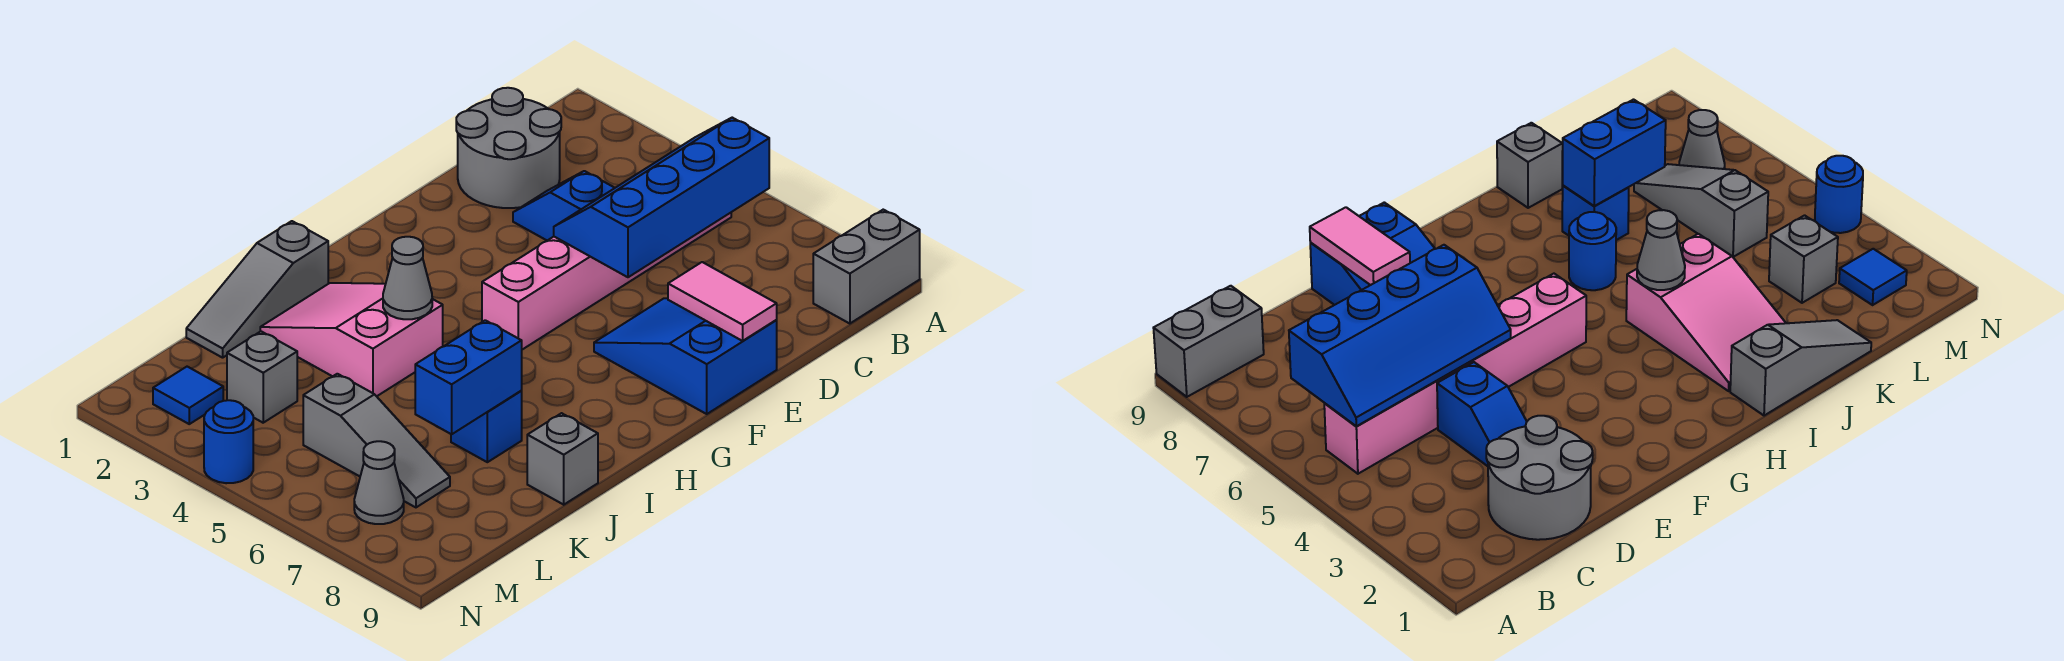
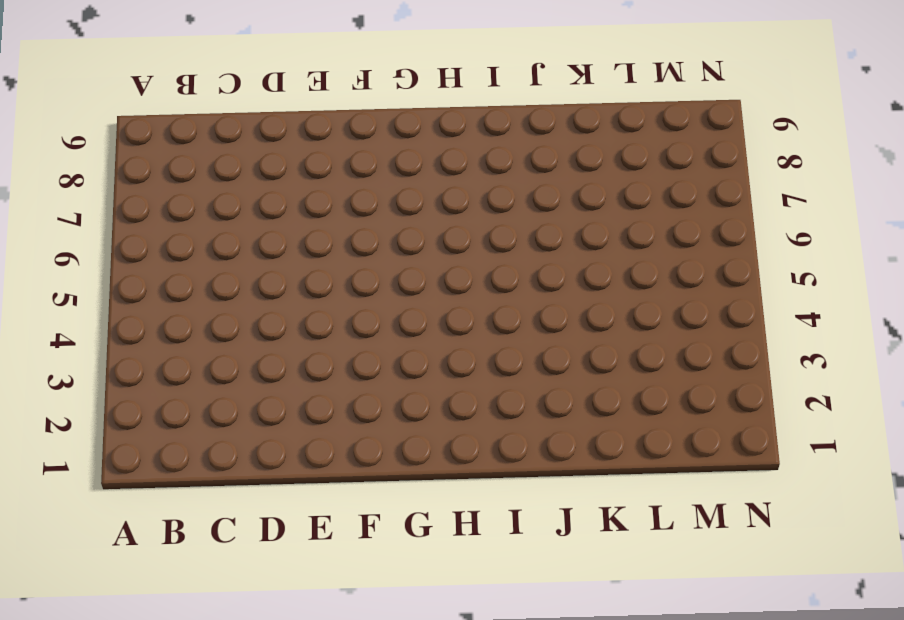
none -> grey brick A9:B9 level 1
none -> pink brick B5:G5 level 1
none -> grey round brick C1:D2 level 1

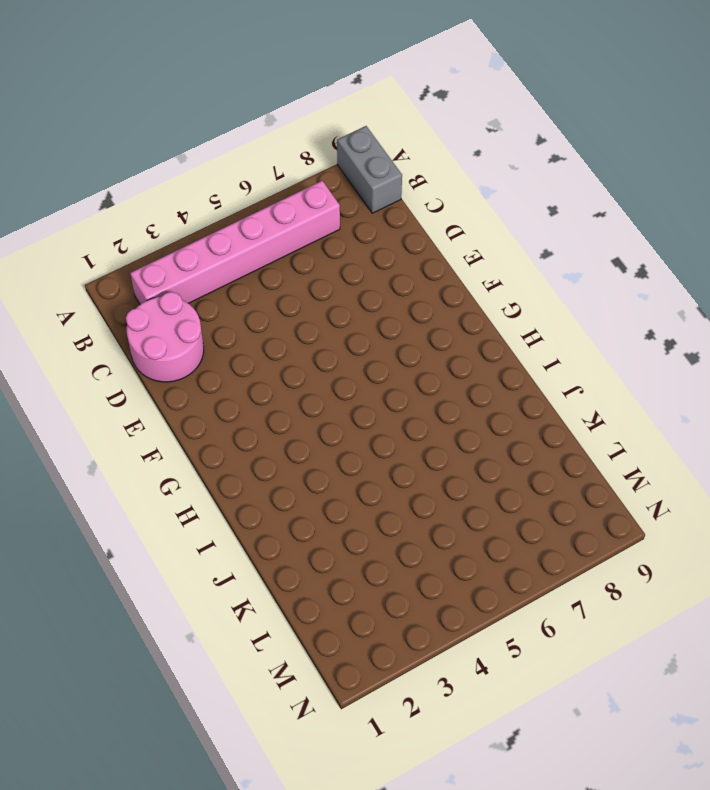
pink brick B2:B7 level 1 -> pink brick B5:G5 level 1
pink round brick C1:D2 level 1 -> grey round brick C1:D2 level 1
none -> blue slope D3:D4 level 1 top 4
none -> blue slope E7:F9 level 1 top 9
none -> grey slope I1:K1 level 1 top I

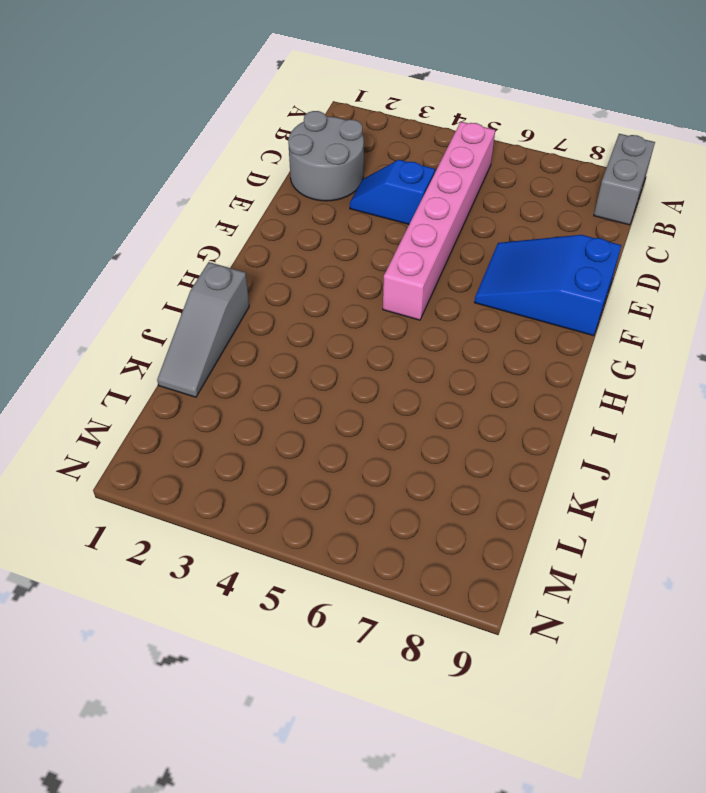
none -> pink slope I2:J4 level 1 top 4
none -> blue round brick I6 level 1
none -> blue brick J7 level 1

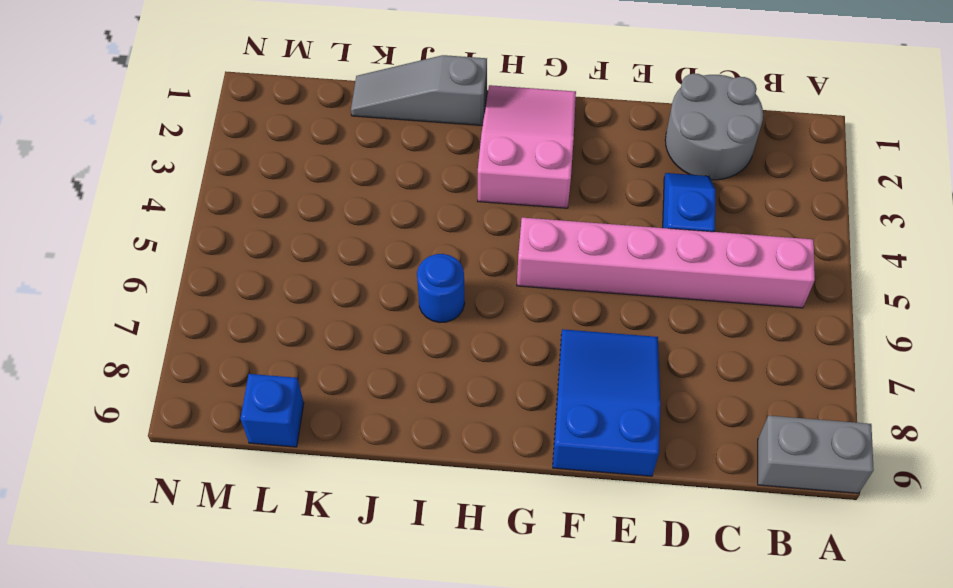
pink slope G1:H3 level 1 top 3 -> pink slope I2:J4 level 1 top 4
blue brick L9 level 1 -> blue brick J7 level 1
none -> grey brick J9 level 1
none -> grey brick L3 level 1
none -> grey slope L5:L7 level 1 top 5

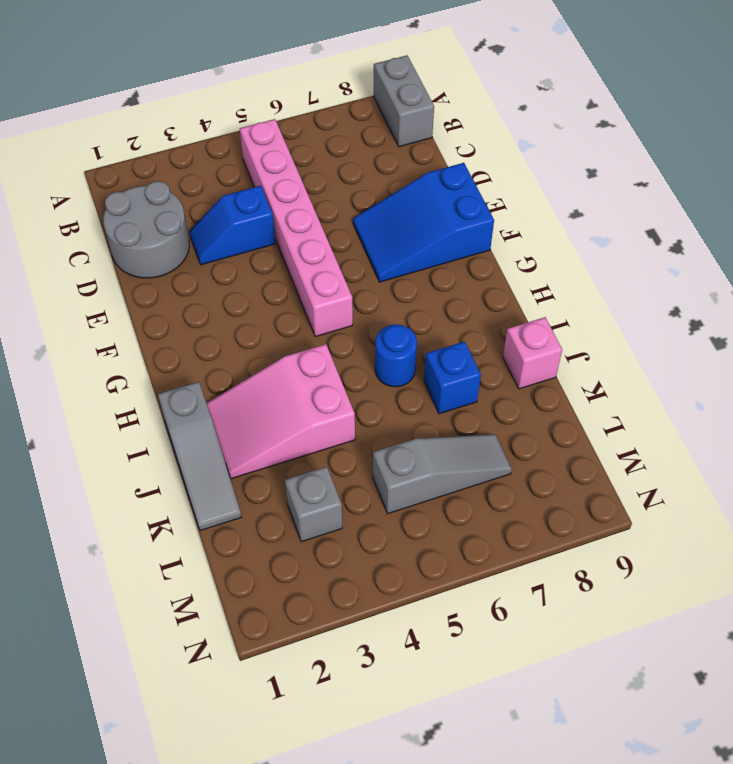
pink brick J9 level 1 -> grey brick J9 level 1
none -> blue tile M2 level 1
none -> grey cone M7 level 1
none -> blue round brick N4 level 1

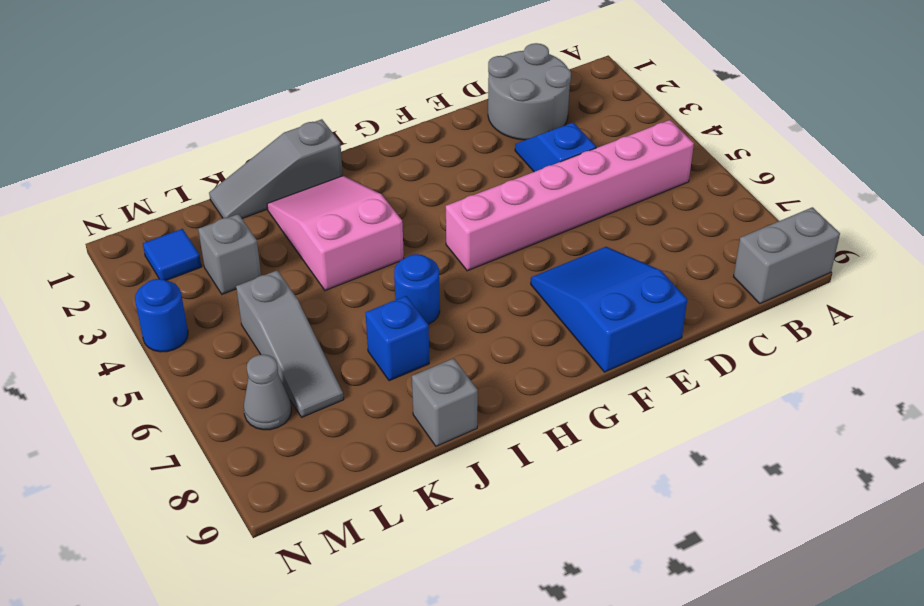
none -> blue slope B5:E6 level 2 top 6
none -> pink tile E8:E9 level 2
none -> grey cone I4 level 2

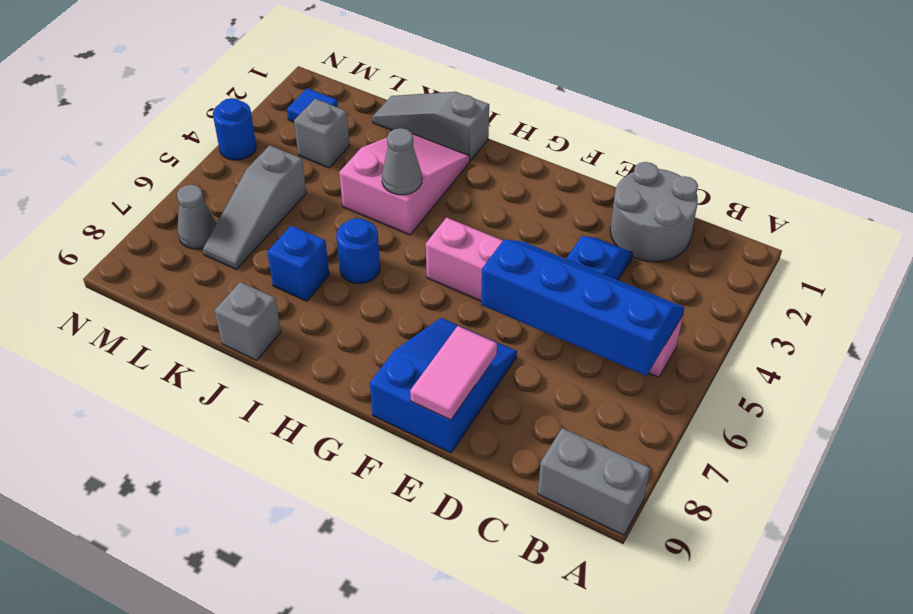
none -> blue brick J7:K7 level 2

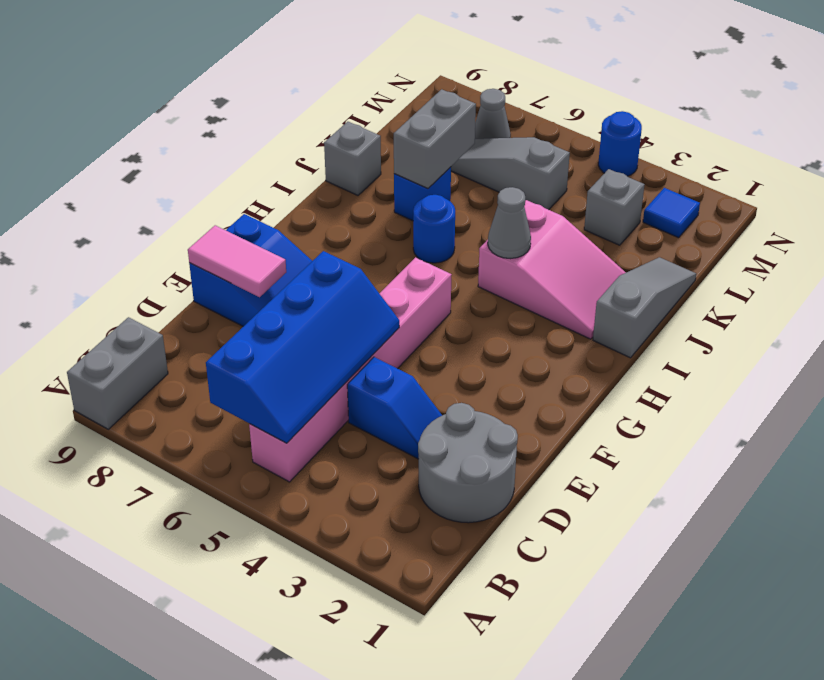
grey brick J7:K7 level 2 -> blue brick J7:K7 level 2

